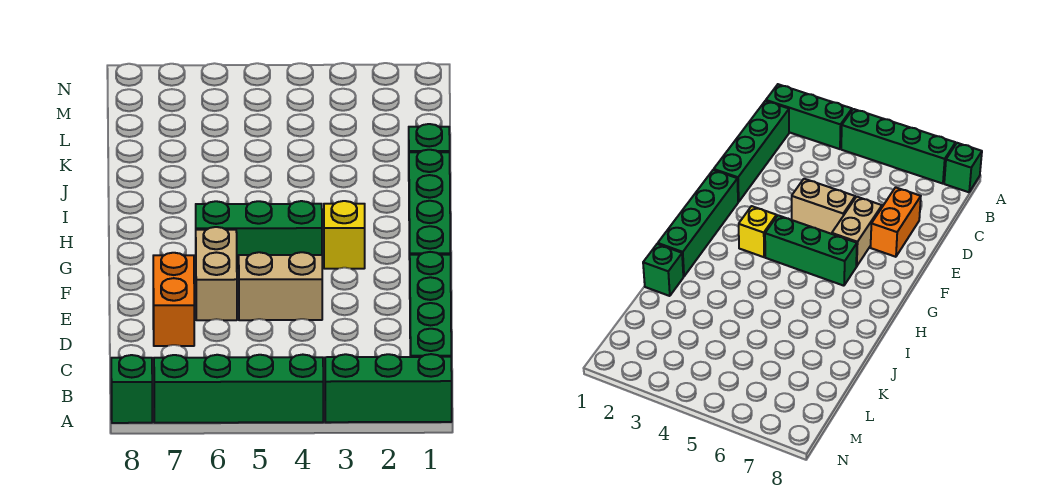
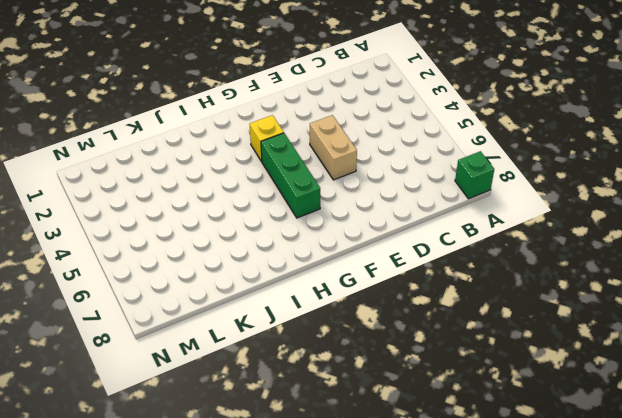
none -> green brick A1:A3 level 1
none -> green brick A4:A7 level 1

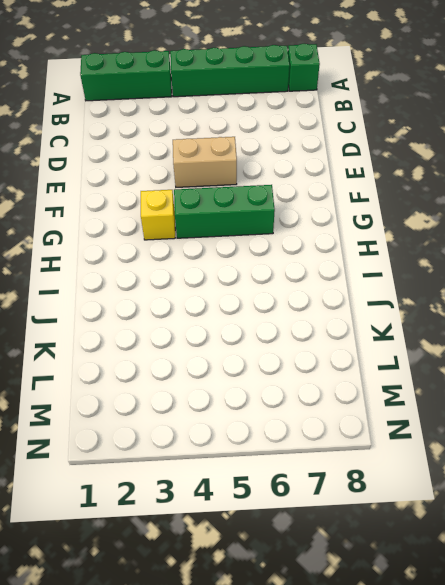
none -> green brick B1:E1 level 1
none -> orange brick D7:E7 level 1

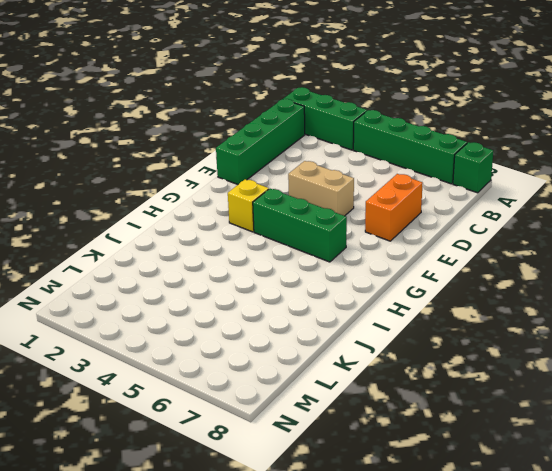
none -> tan brick E6:F6 level 1
none -> green brick F1:I1 level 1

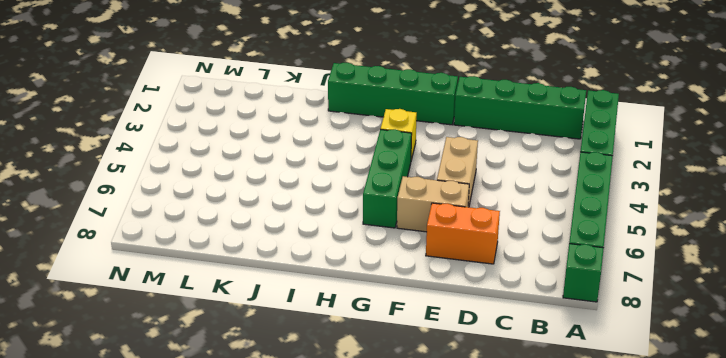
none -> green brick J1 level 1

